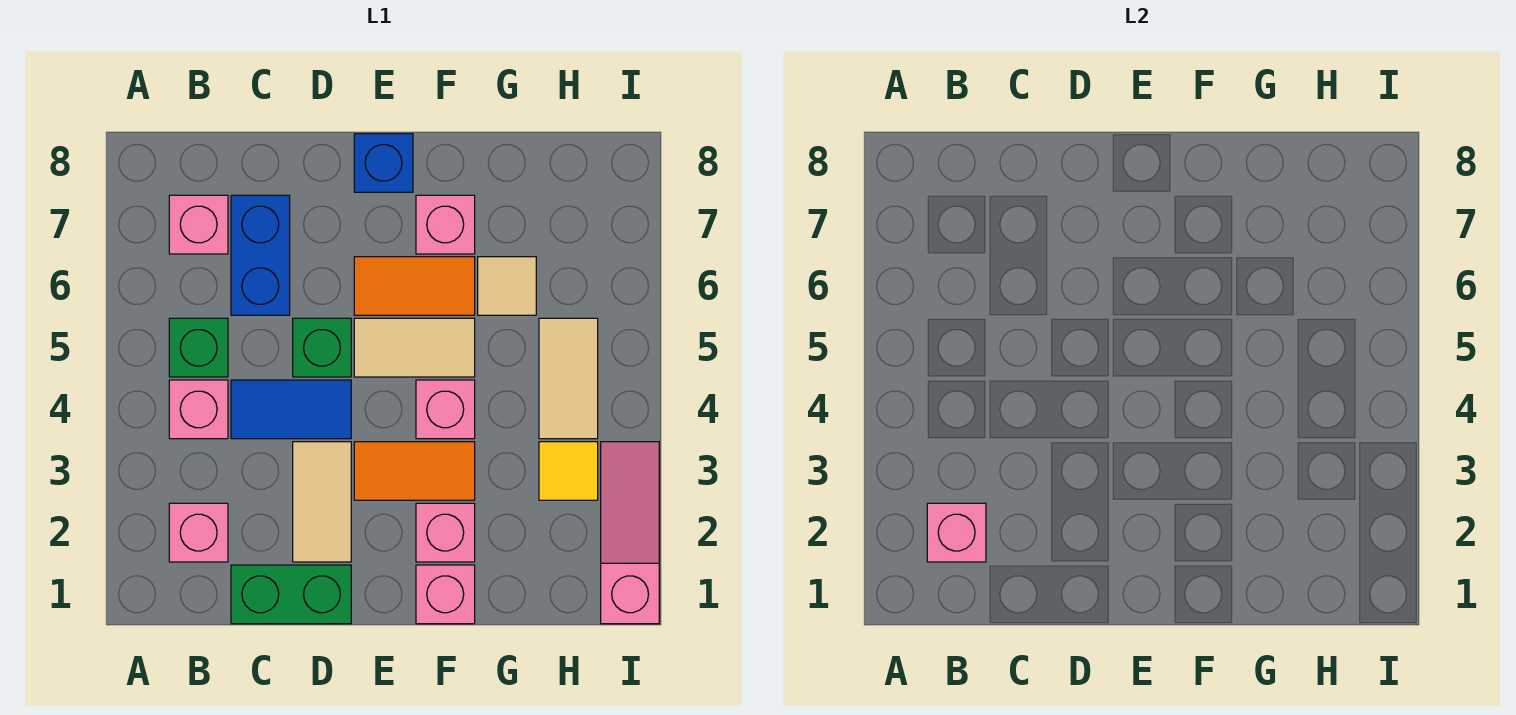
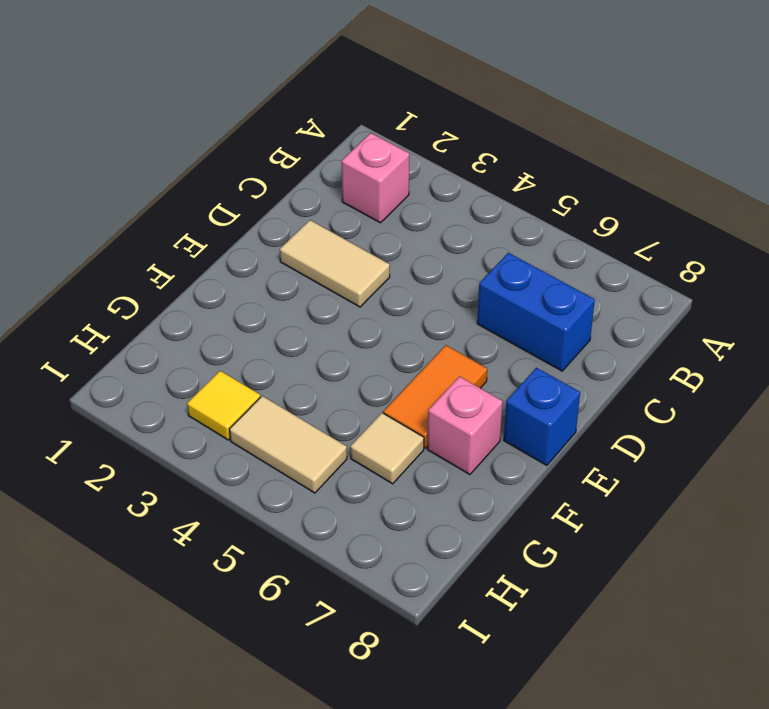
none -> pink brick B4 level 1
none -> green brick B5 level 1
none -> pink brick B7 level 1

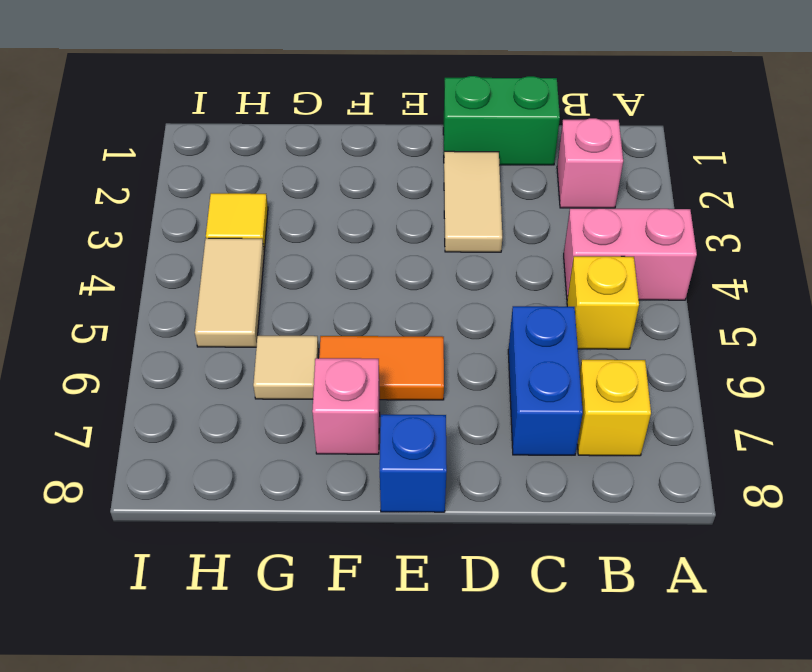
pink brick A4:B4 level 1 -> pink brick B4 level 1
yellow brick B5 level 1 -> green brick B5 level 1
yellow brick B7 level 1 -> pink brick B7 level 1
none -> blue tile C4:D4 level 1
none -> green brick D5 level 1
none -> orange tile E3:F3 level 1

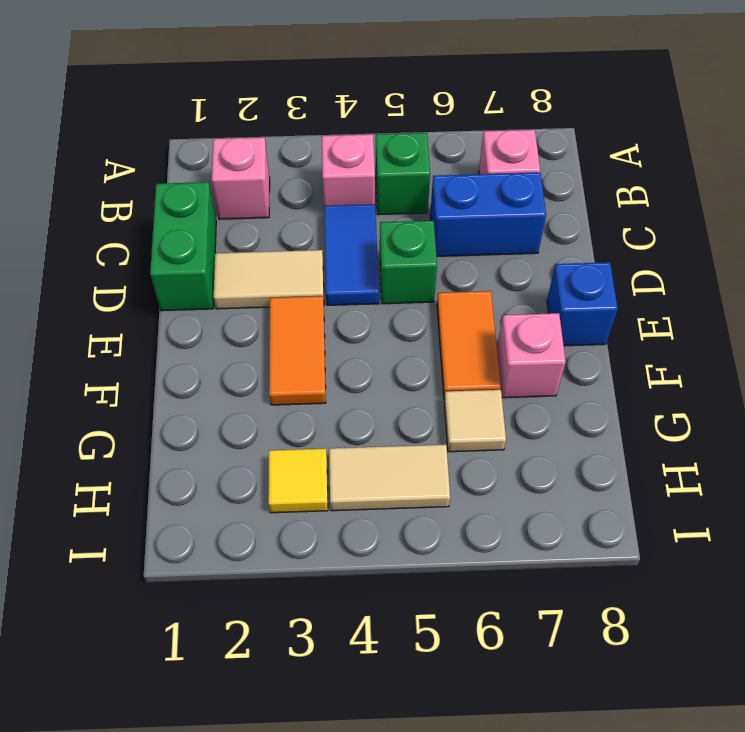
none -> tan tile E5:F5 level 1
none -> pink brick F1 level 1
none -> pink brick F2 level 1

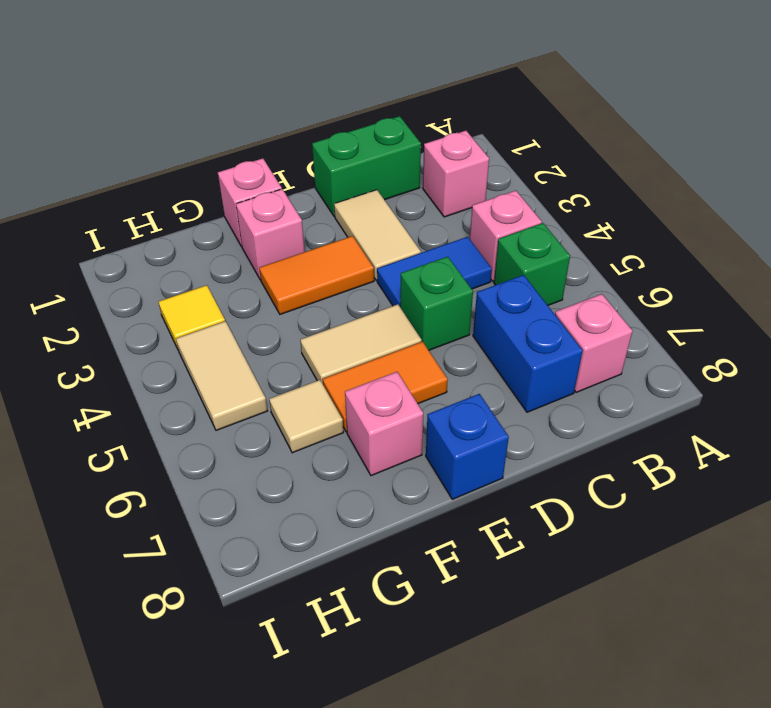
none -> pink brick F4 level 1
none -> pink slope I1:I3 level 1 top 1
none -> pink brick B2 level 2

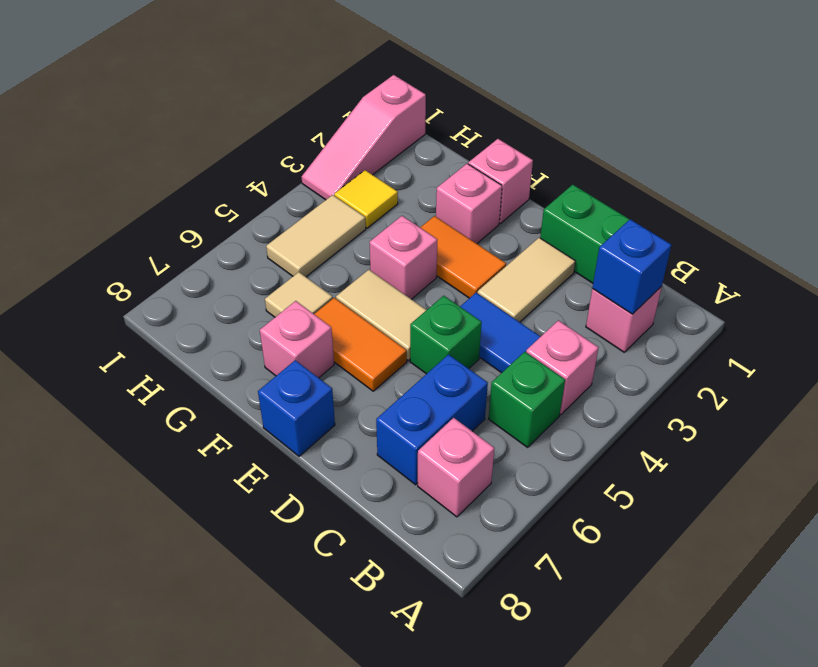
blue brick B2 level 2 -> pink brick B2 level 2

